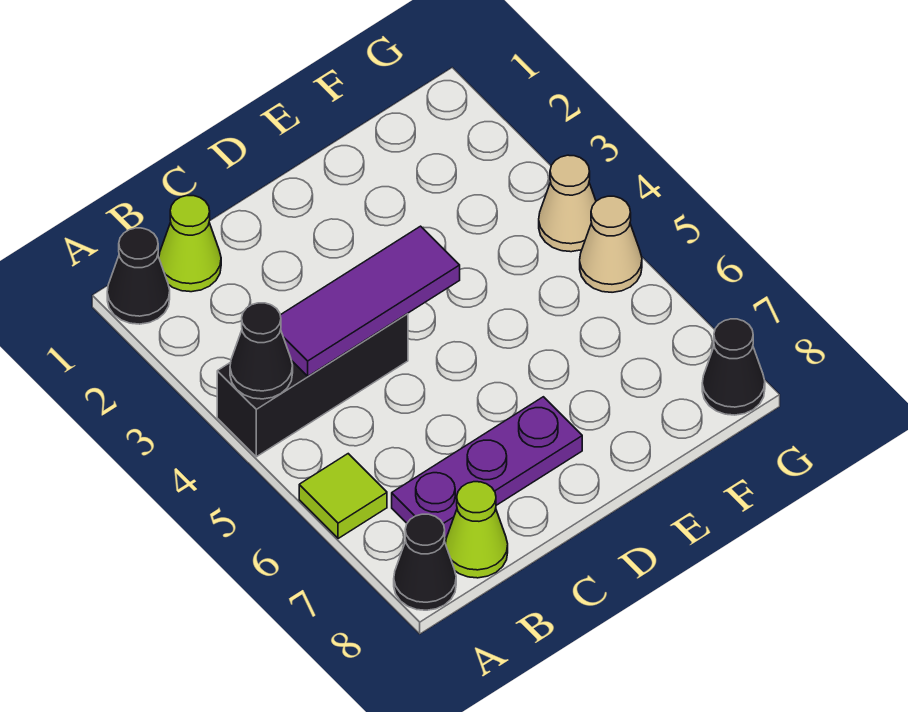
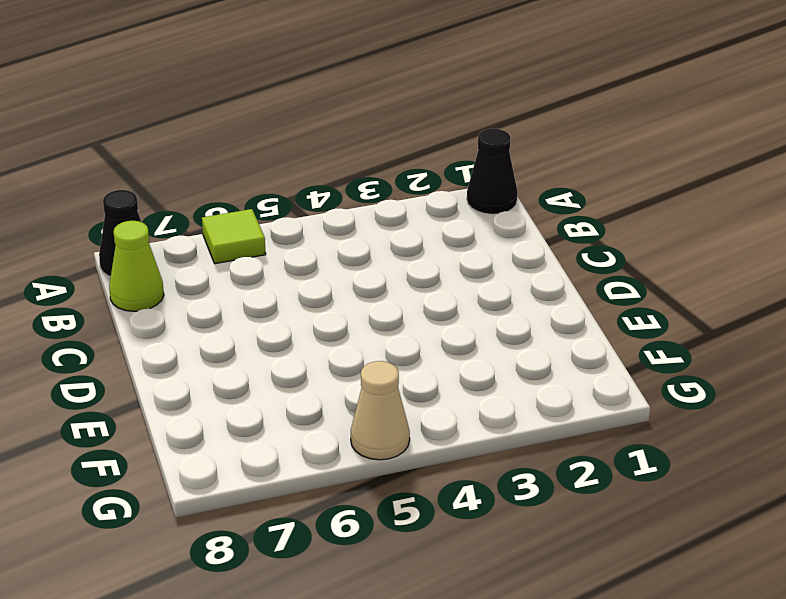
none -> black brick A4:C4 level 1
none -> lime cone B1 level 1
none -> purple plate B7:D7 level 1

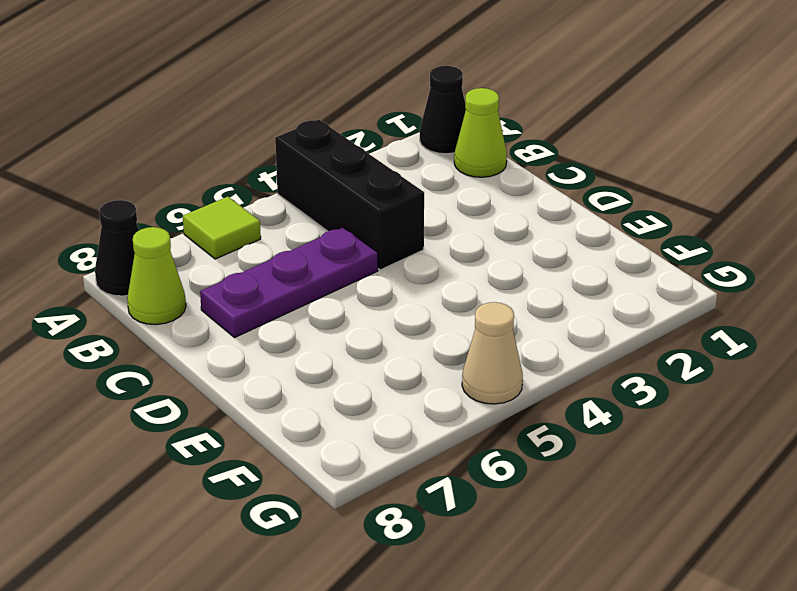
purple plate C5:C7 level 1 -> purple plate B7:D7 level 1
none -> tan cone G4 level 1
none -> black cone G8 level 1
none -> black cone A4 level 2

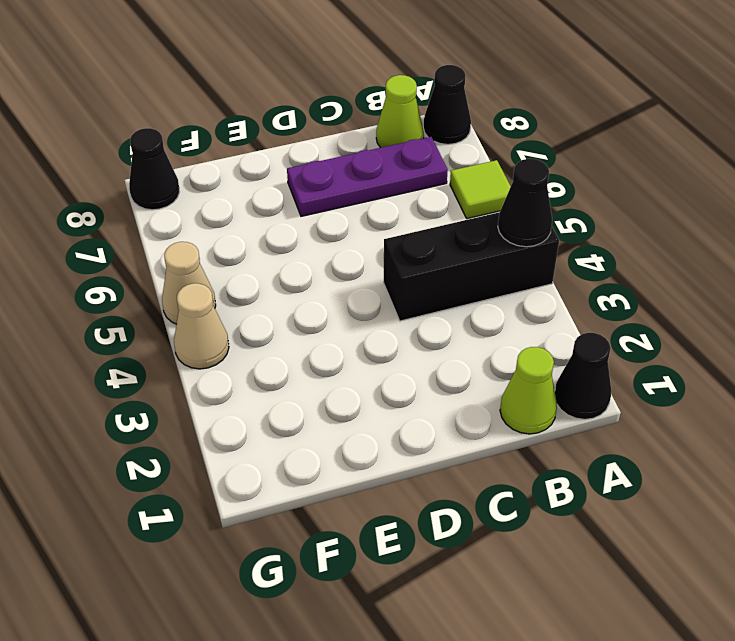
none -> purple tile B4:D4 level 2

